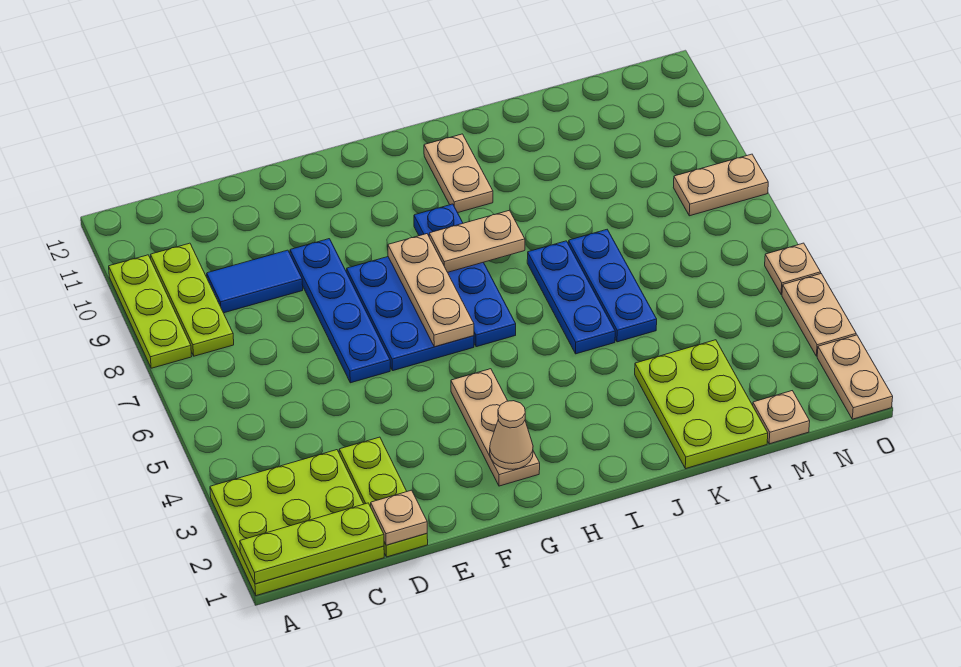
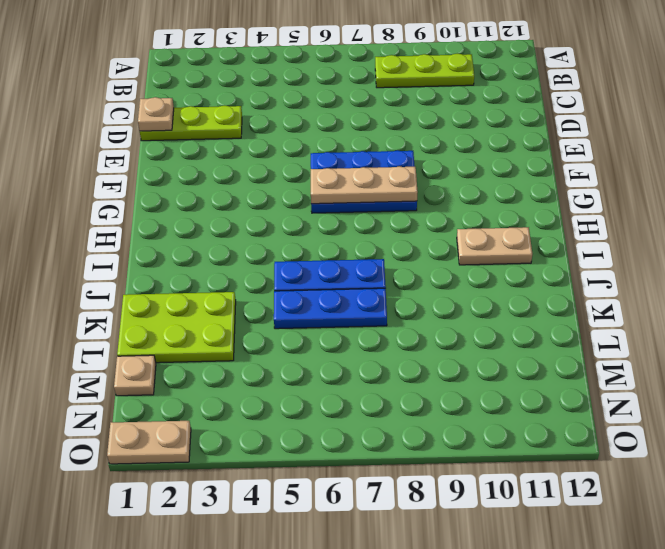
none -> lime plate A1:C3 level 1
none -> lime plate A8:A10 level 1
none -> blue tile C9:D9 level 1

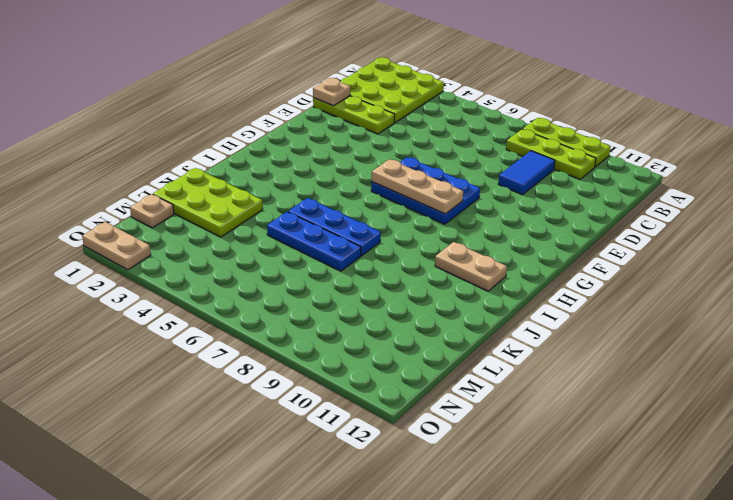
none -> blue plate E6:E9 level 1
none -> tan plate G2:G4 level 1
none -> blue plate H6:H9 level 1

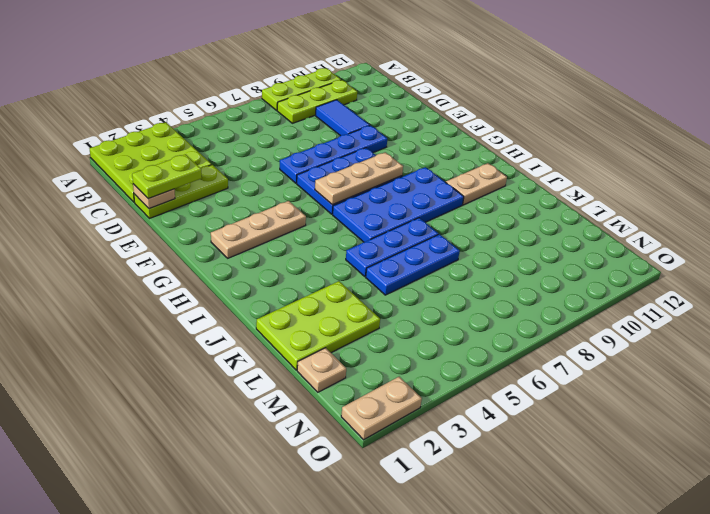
lime plate D1:D2 level 3 -> none
blue plate H6:I9 level 1 -> blue plate H6:H9 level 1
none -> tan plate N8:O8 level 1
none -> tan plate O3:O4 level 1
none -> tan plate O5 level 1

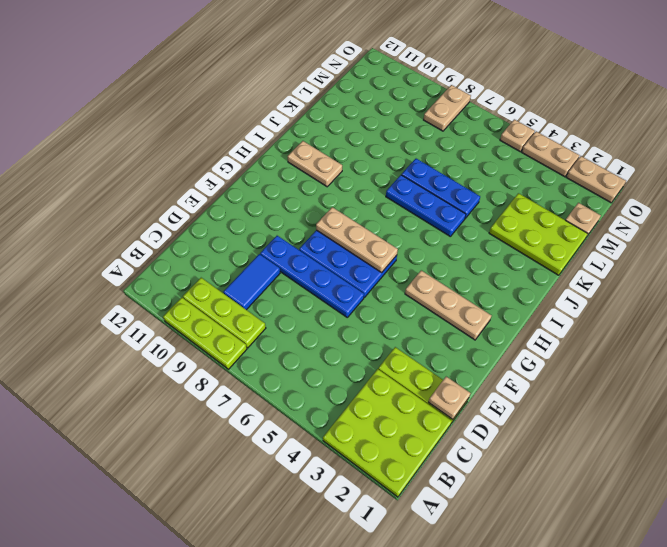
none -> blue plate H6:H9 level 1
none -> lime plate A1:C1 level 2
none -> tan cone G2 level 2

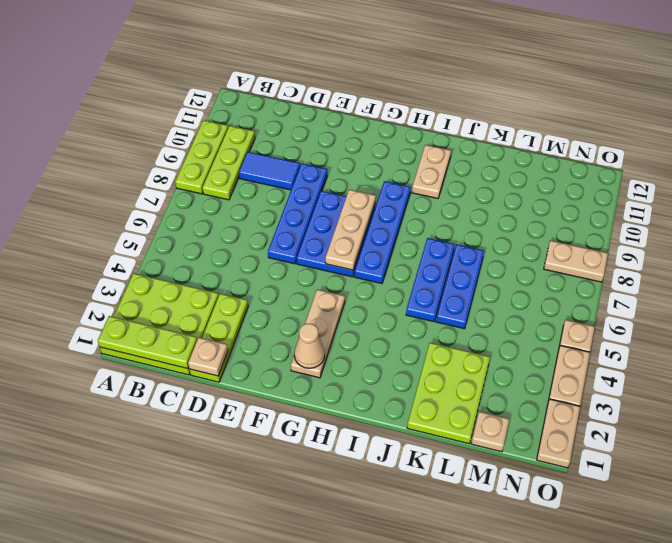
none -> tan plate H8:I8 level 2

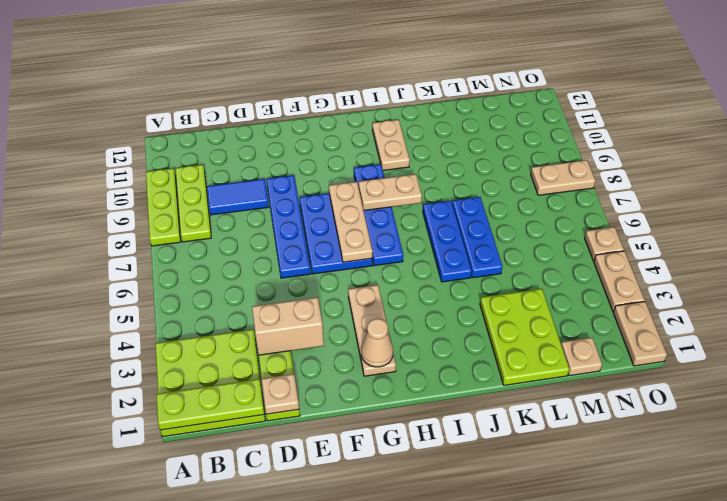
tan brick D3:E3 level 2 -> none

